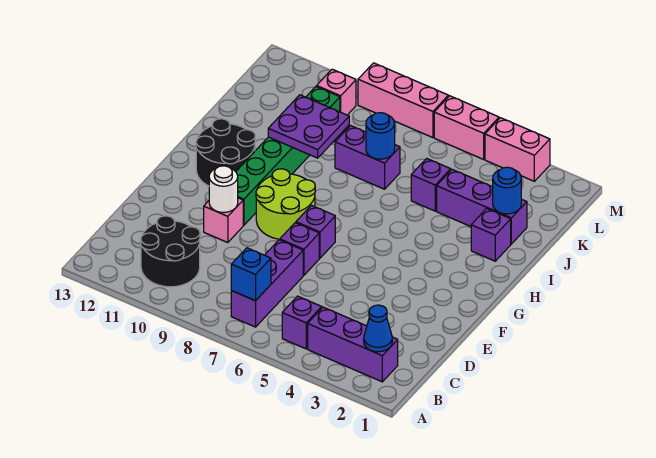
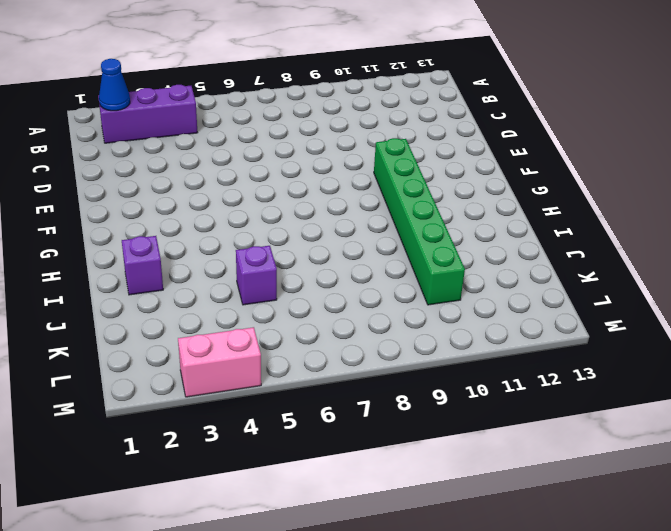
none -> purple brick B5 level 1
none -> purple brick B7:D7 level 1
none -> black round brick B10:C11 level 1

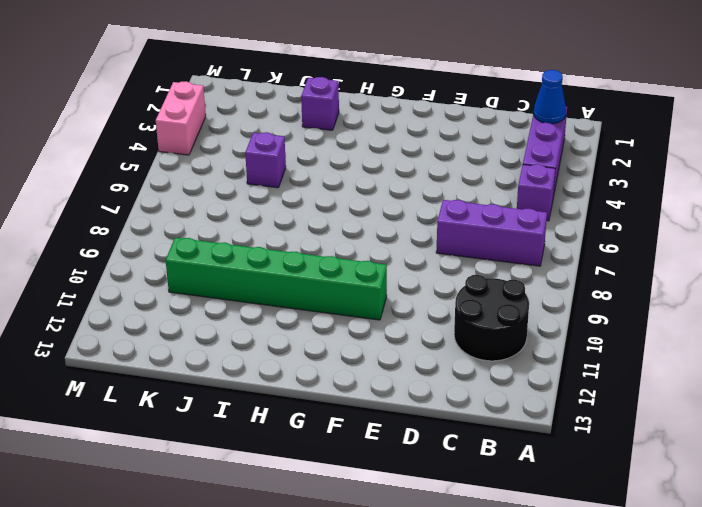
none -> purple brick E7 level 1
none -> pink brick E10 level 1
none -> purple brick F7 level 1

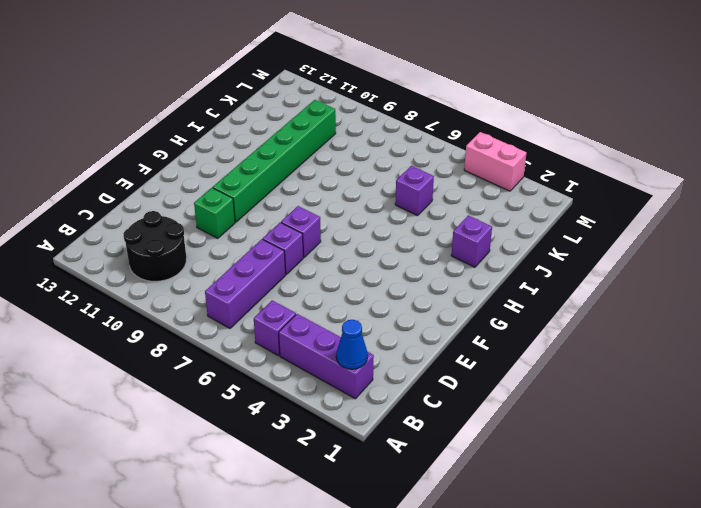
green brick E10 level 1 -> pink brick E10 level 1
none -> lime round brick F8:G9 level 1
none -> black round brick G11:H12 level 1
none -> purple brick J2:J4 level 1

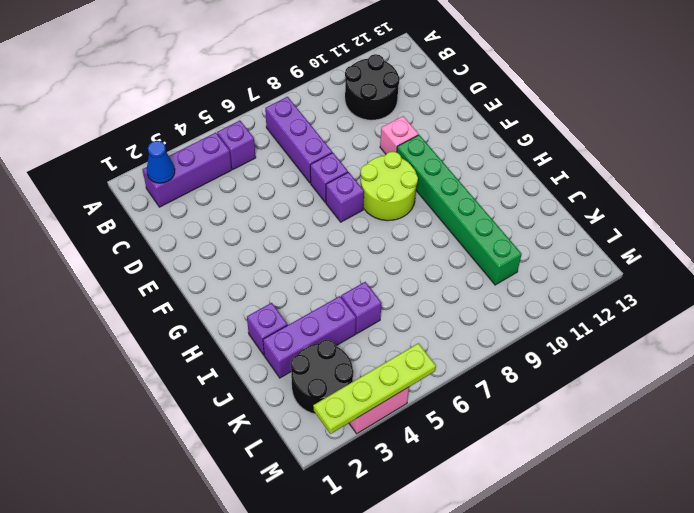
black round brick K2:L3 level 1 -> black round brick G11:H12 level 1
lime plate M2:M5 level 2 -> none
none -> purple brick J7:J8 level 1
none -> pink brick L10 level 1
none -> pink brick M5:M6 level 1

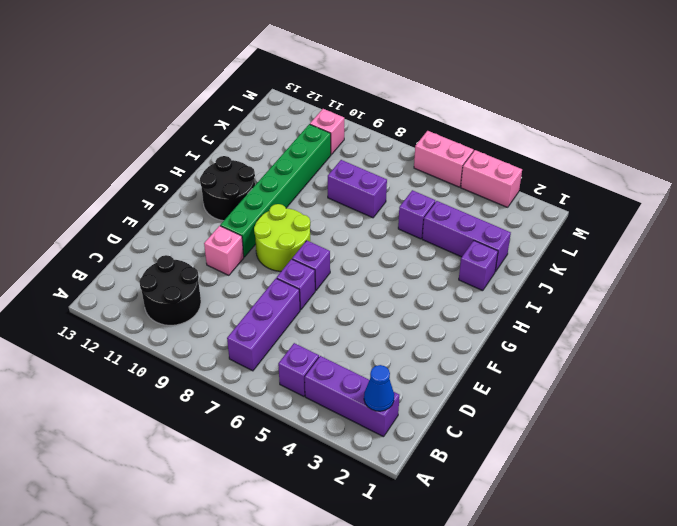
none -> pink brick M7:M9 level 1
none -> blue brick B7 level 2
none -> white round brick E10 level 2

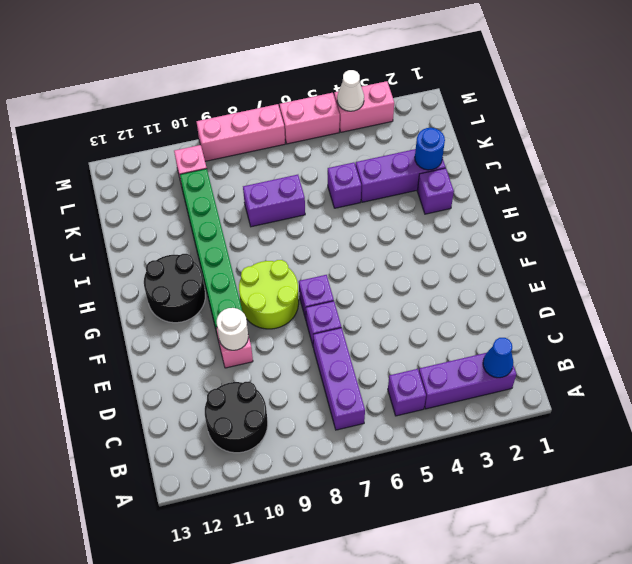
white cone M4 level 2 -> none
none -> blue brick B7 level 2
none -> purple plate I9:J10 level 2
none -> blue round brick J7 level 2

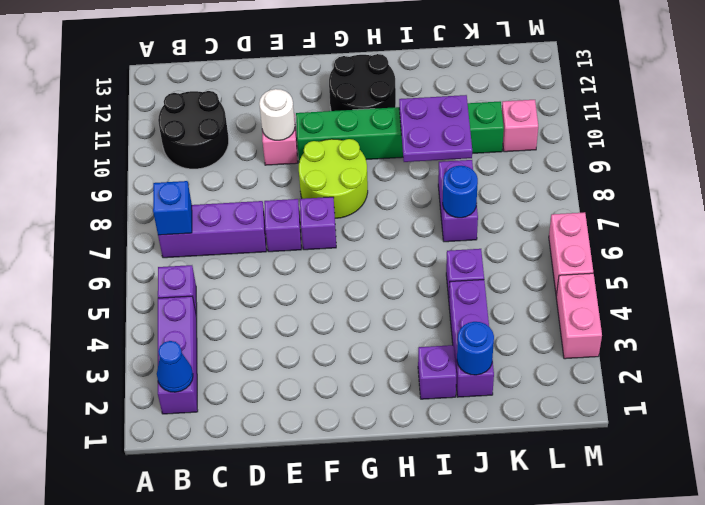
none -> pink brick M7:M9 level 1

